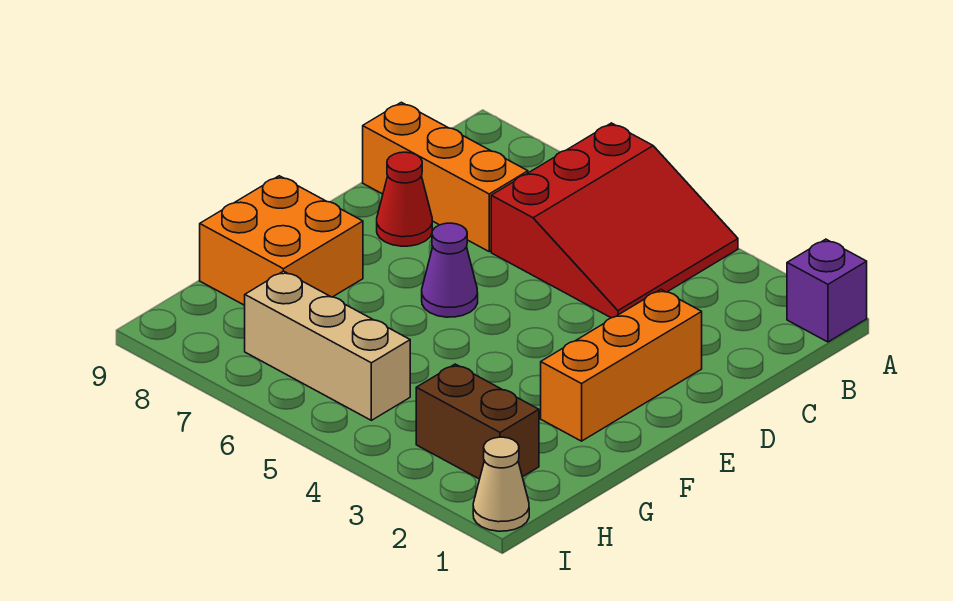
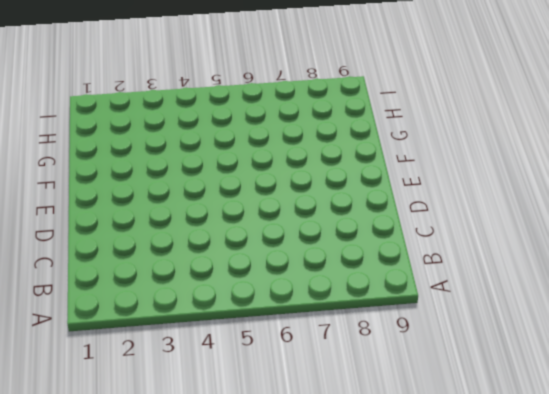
none -> purple brick A1 level 1
none -> red slope A4:C6 level 1 top 6

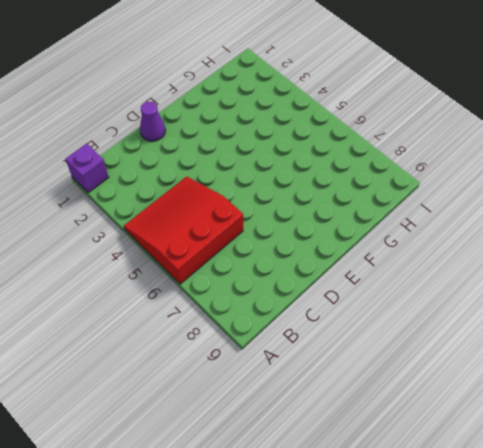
purple cone D1 level 1 -> purple cone E6 level 1
none -> orange brick C7:C9 level 1
none -> orange brick D2:F2 level 1

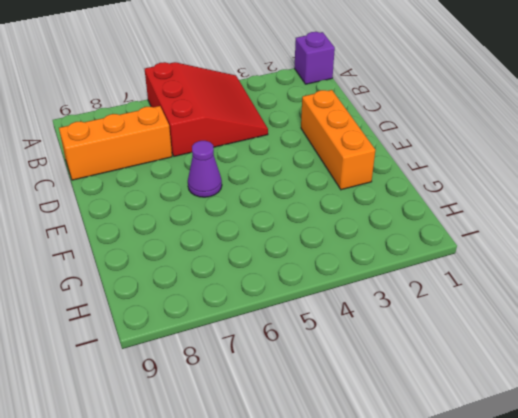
none -> red cone D8 level 1
none -> orange brick F8:G9 level 1

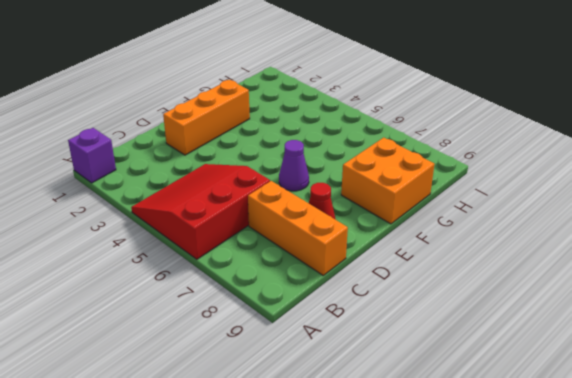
none -> brown brick H2:H3 level 1
none -> tan brick H5:H7 level 1

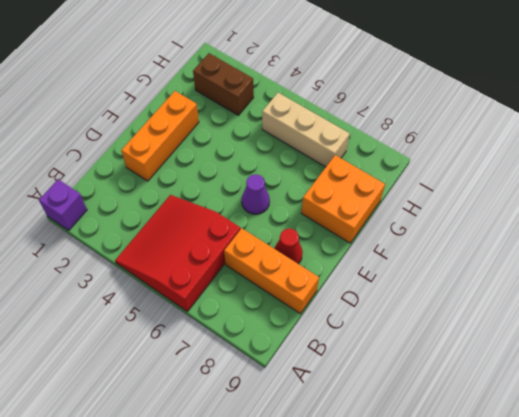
none -> tan cone I1 level 1

